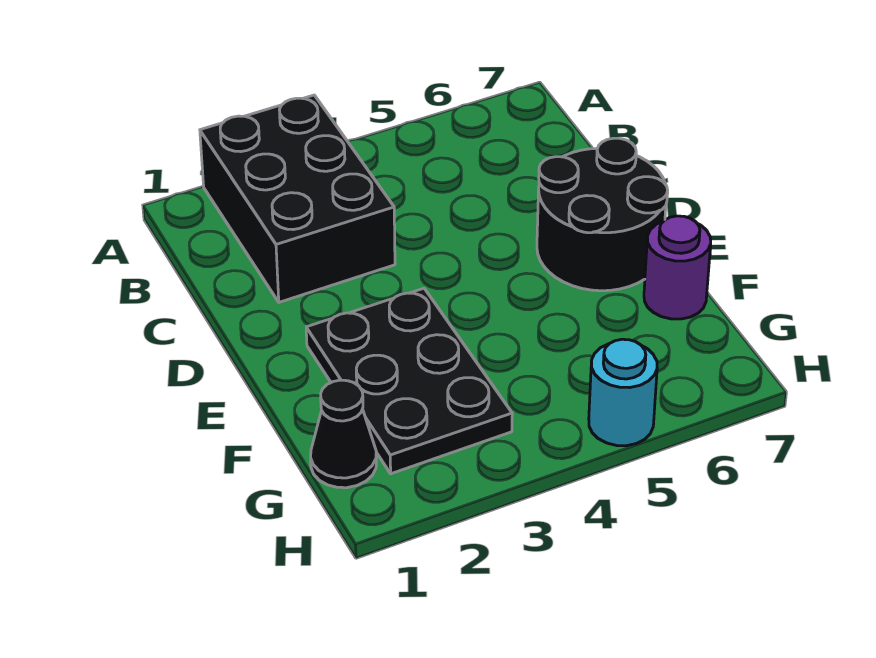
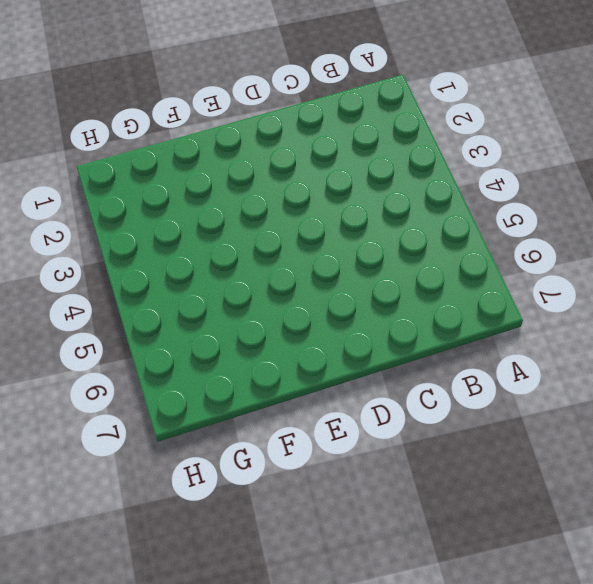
none -> black brick A2:C3 level 1
none -> black round brick D6:E7 level 1

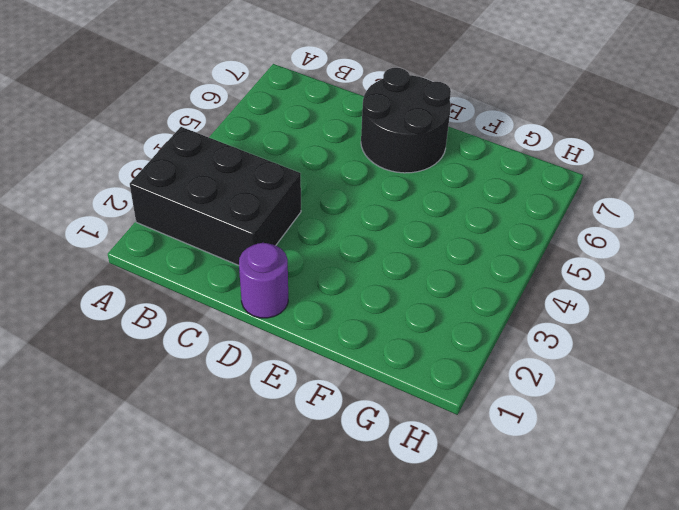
purple round brick D1 level 1 -> purple round brick F7 level 1
none -> black plate E2:G3 level 1
none -> black cone G1 level 1

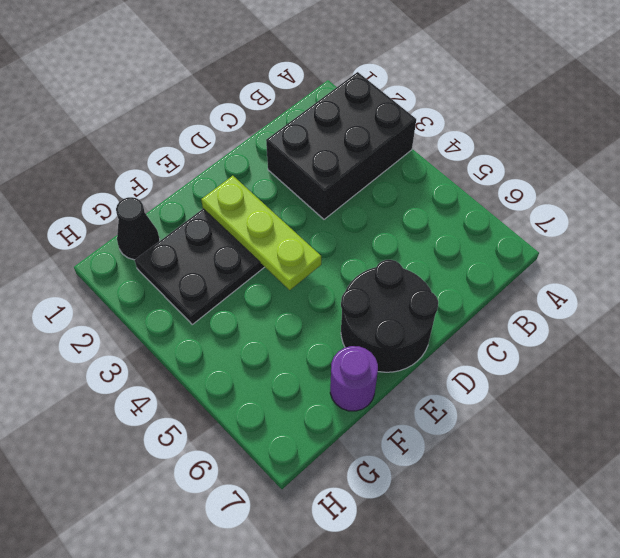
lime plate E2:E4 level 2 -> none
none -> cyan round brick H5 level 1

